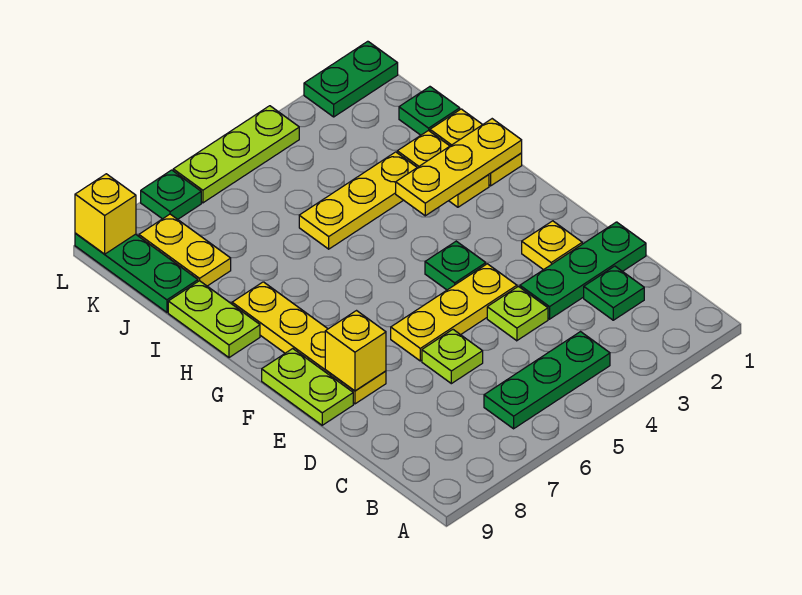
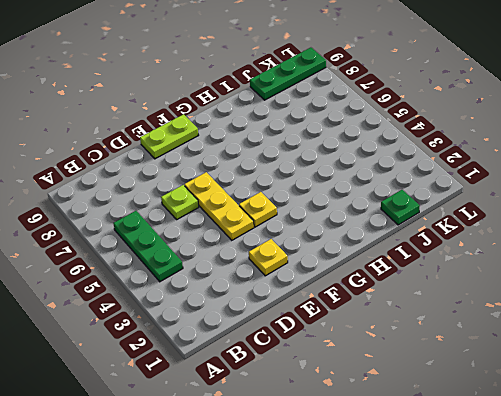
yellow plate F4 level 1 -> green plate F4 level 1
none -> green plate C2 level 1
none -> green plate D1:D3 level 1
none -> lime plate D4 level 1

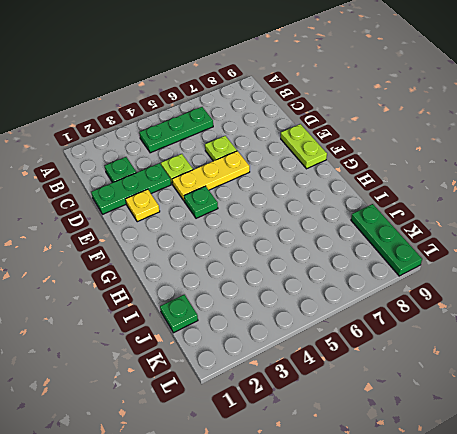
none -> yellow plate E8:H8 level 1
none -> yellow plate H1:I1 level 1
none -> yellow plate H2:I2 level 1

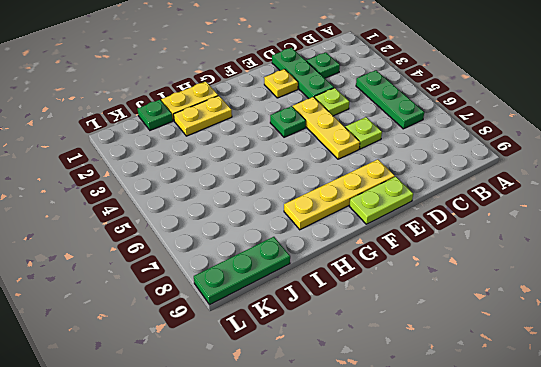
none -> lime plate H9:I9 level 1
none -> yellow plate I3:I5 level 1
none -> yellow plate J8:K8 level 1

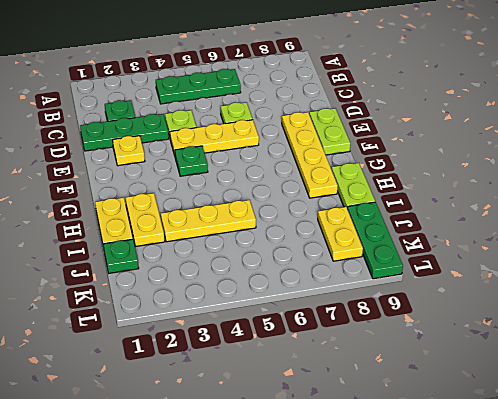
none -> green plate L1:L2 level 1
none -> lime plate L4:L6 level 1
none -> green plate L7 level 1

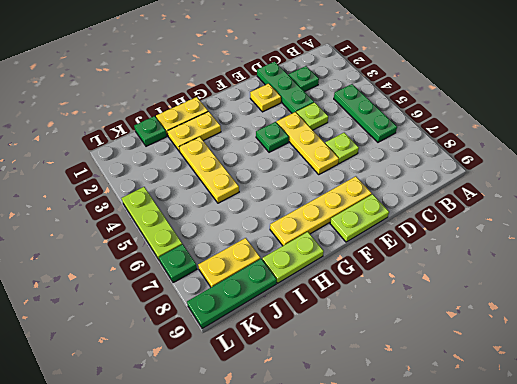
none -> green plate L1:L2 level 1
none -> yellow brick E8 level 2
none -> yellow plate H1:H3 level 2

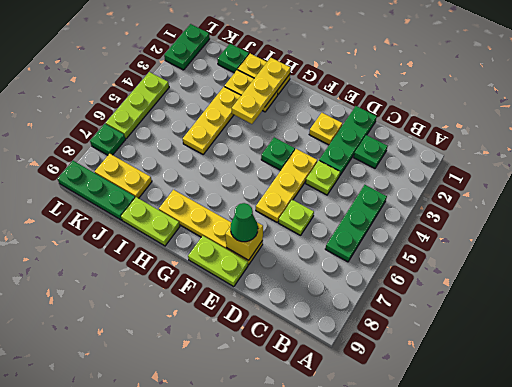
green cone E8 level 3 -> none
none -> yellow brick L9 level 2

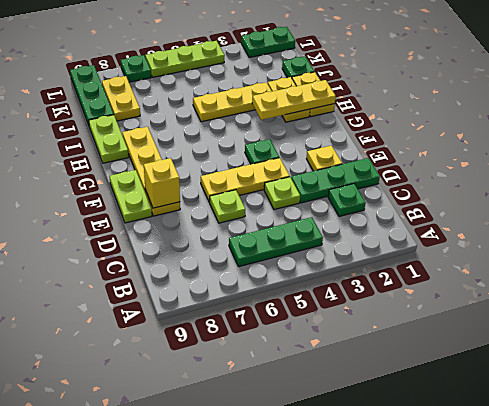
none -> yellow brick L9 level 2

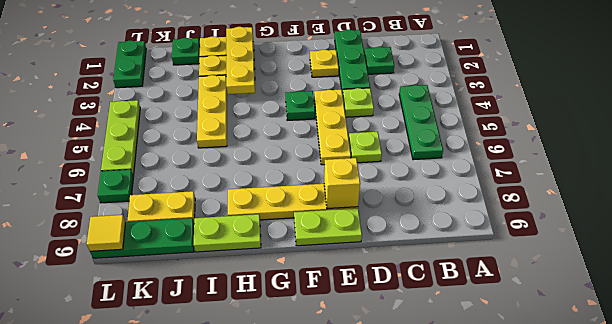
yellow tile L9 level 2 -> yellow brick L9 level 2

